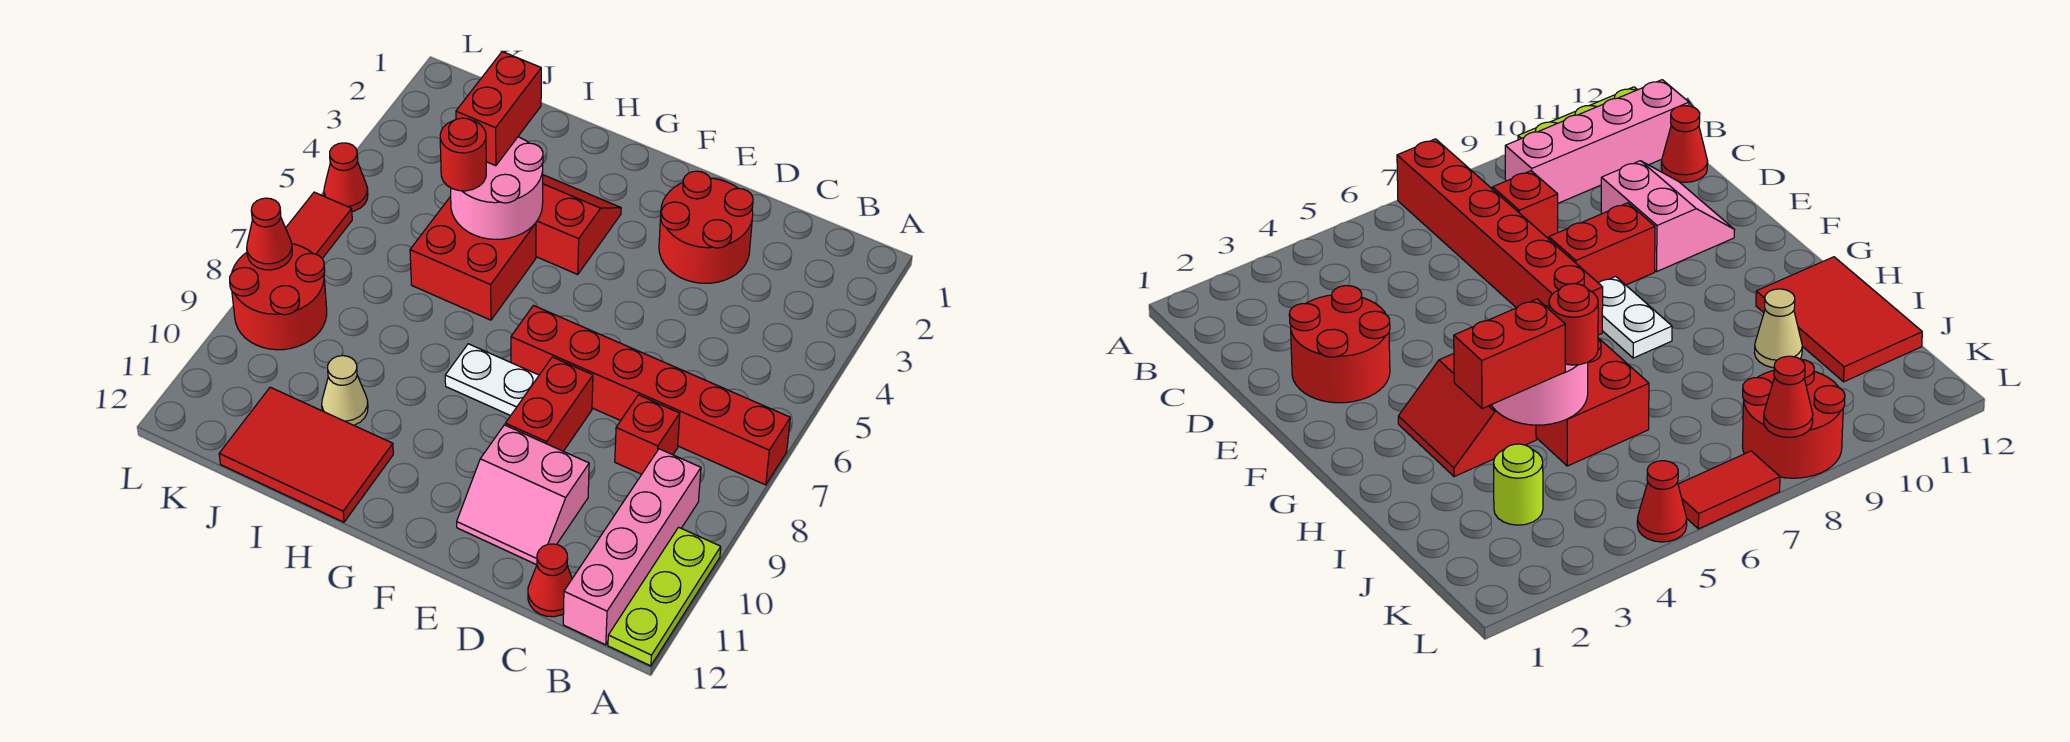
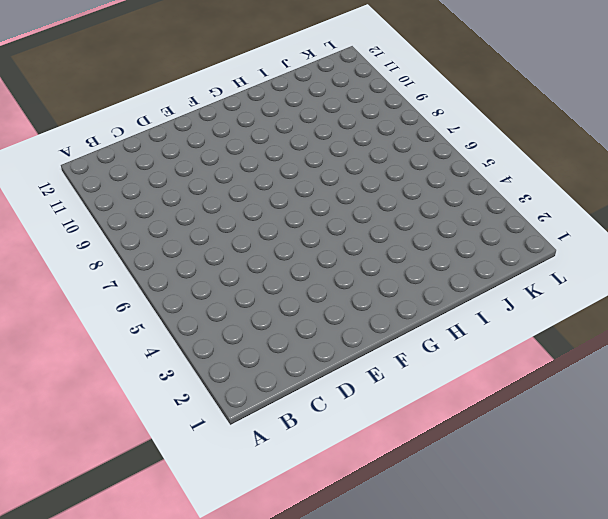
none -> red brick A7:F7 level 1
none -> lime plate A10:A12 level 1
none -> pink brick B9:B12 level 1

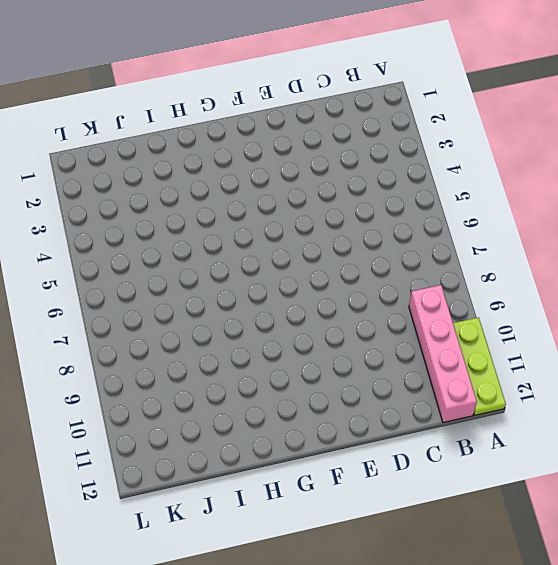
none -> red brick A7:F7 level 1
none -> red brick C8 level 1
none -> red cone C12 level 1

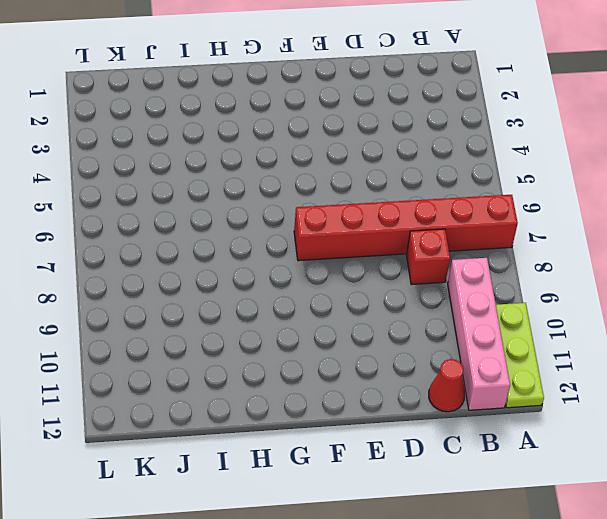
none -> red round brick D2:E3 level 1
none -> pink slope D10:E11 level 1 top 10
none -> red brick E8:E9 level 1

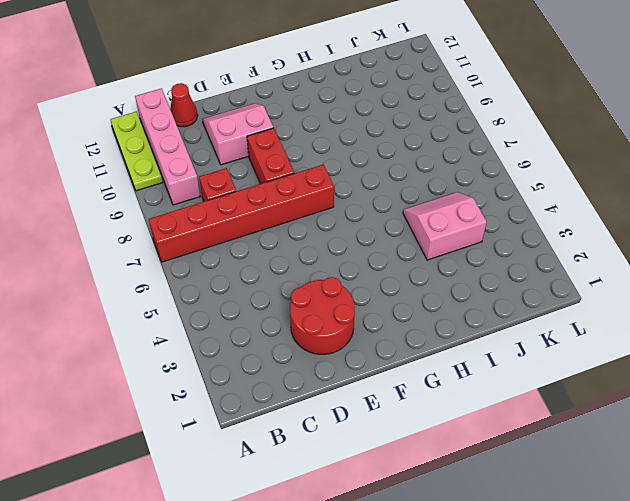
pink slope I4:J5 level 1 top 4 -> red brick H5:I6 level 1
none -> white plate F8:G8 level 1
none -> red slope G3:H4 level 1 top 4
none -> red tile H11:J12 level 1

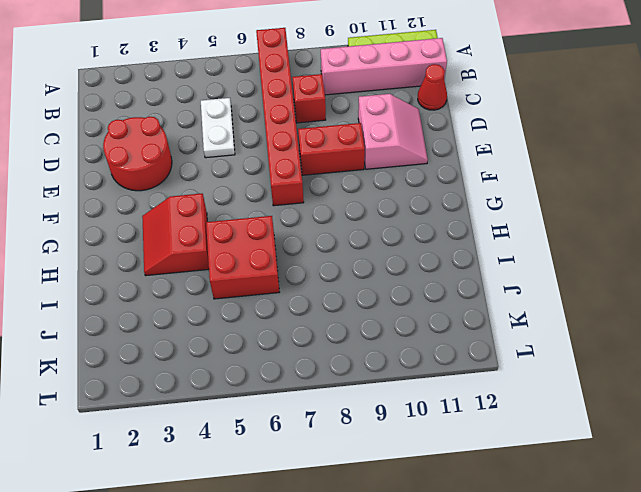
white plate C5:D5 level 1 -> white plate F8:G8 level 1
none -> red tile H11:J12 level 1
none -> tan cone I10 level 1
none -> lime round brick J3 level 1

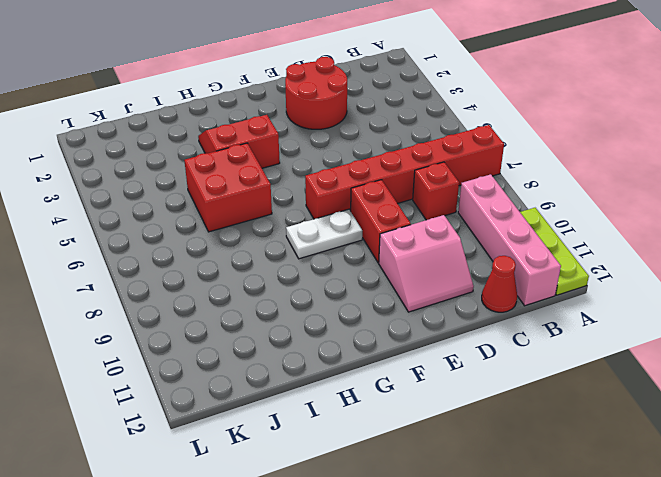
none -> red tile H11:J12 level 1
none -> tan cone I10 level 1
none -> lime round brick J3 level 1

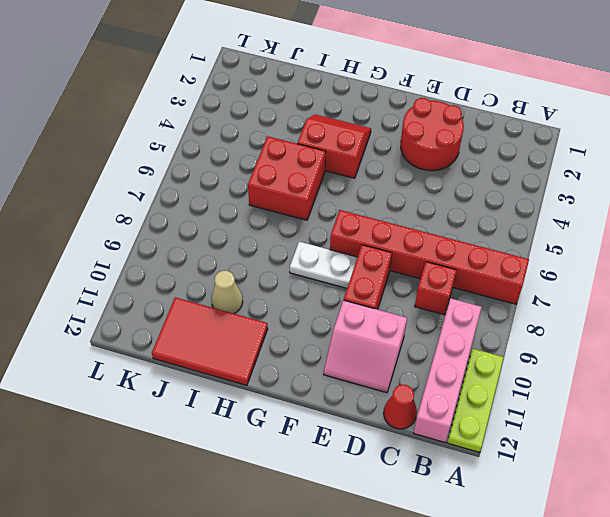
none -> lime round brick J3 level 1
none -> red round brick K8:L9 level 1
none -> red cone L5 level 1

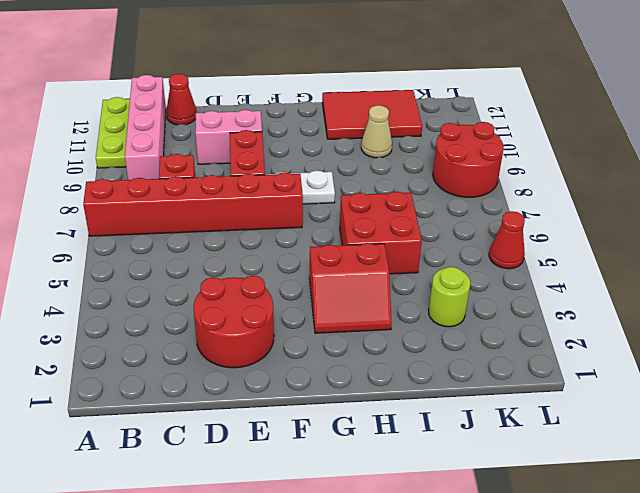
none -> red tile L6:L7 level 1
none -> pink round brick H4:I5 level 2
none -> red cone L8 level 2

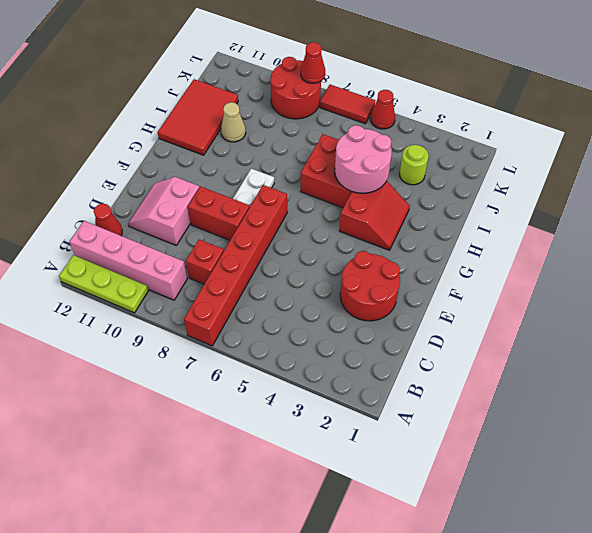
none -> red brick I3:I4 level 3
none -> red round brick I5 level 3

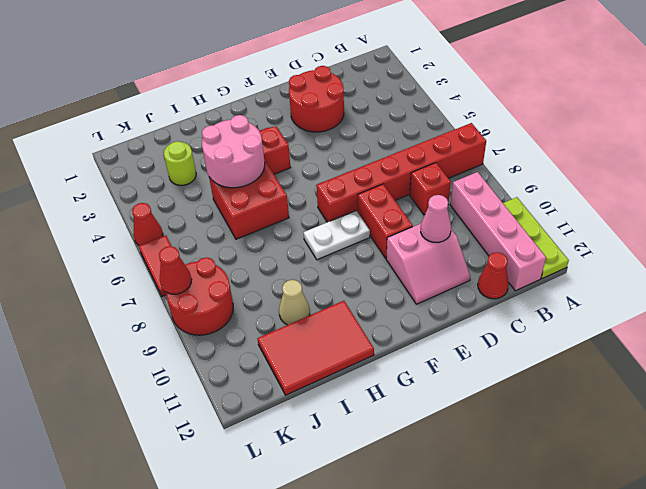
pink cone D10 level 2 -> none
none -> red brick I3:I4 level 3
none -> red round brick I5 level 3

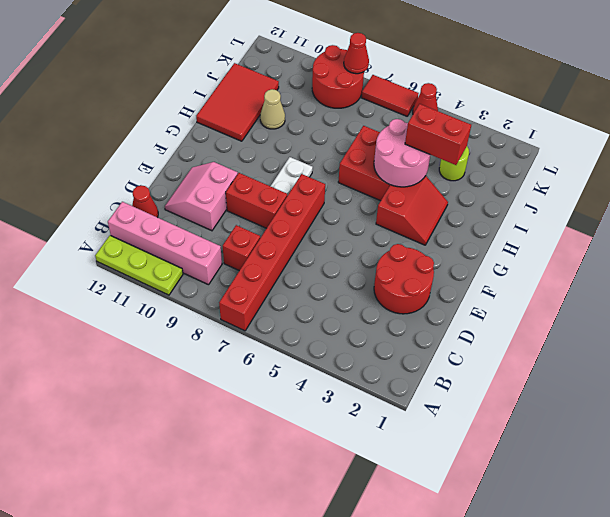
none -> red round brick I5 level 3

